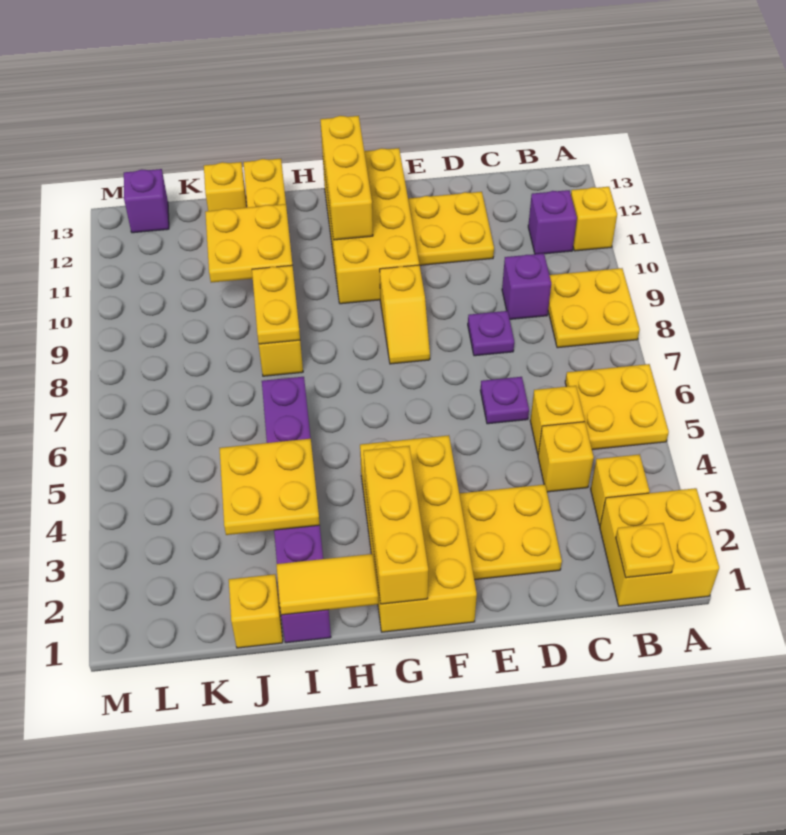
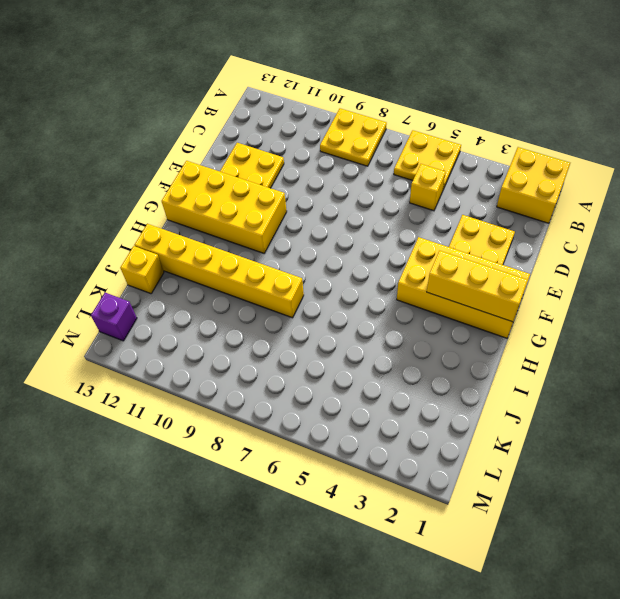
none -> yellow brick A11 level 1
none -> yellow brick B3 level 1
none -> purple brick B11 level 1

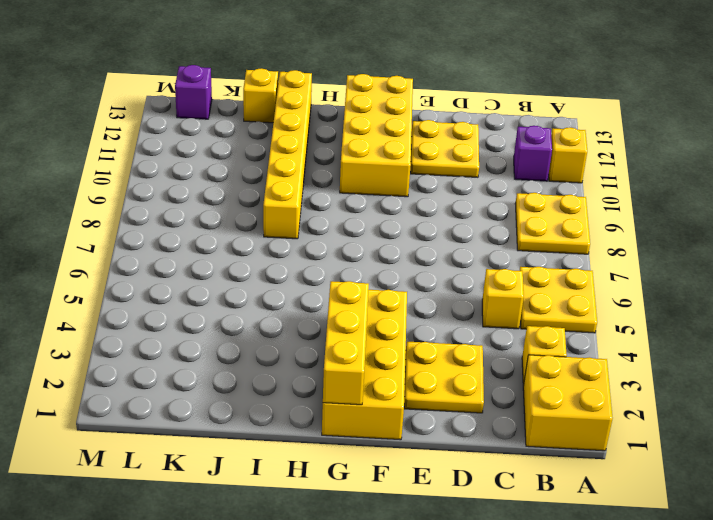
none -> yellow brick C4 level 1
none -> purple brick C9 level 1
none -> purple plate D6 level 1

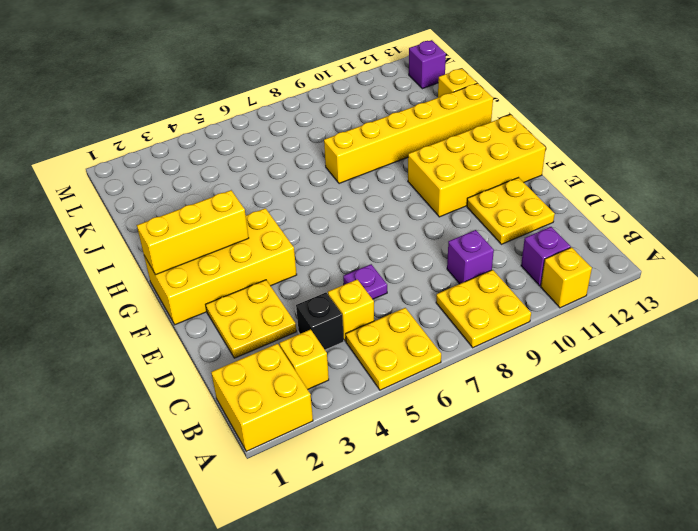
black brick C4 level 1 -> yellow brick C4 level 1
none -> purple plate D8 level 1
none -> yellow slope F8:F9 level 1 top 9
none -> purple brick I1:I6 level 1

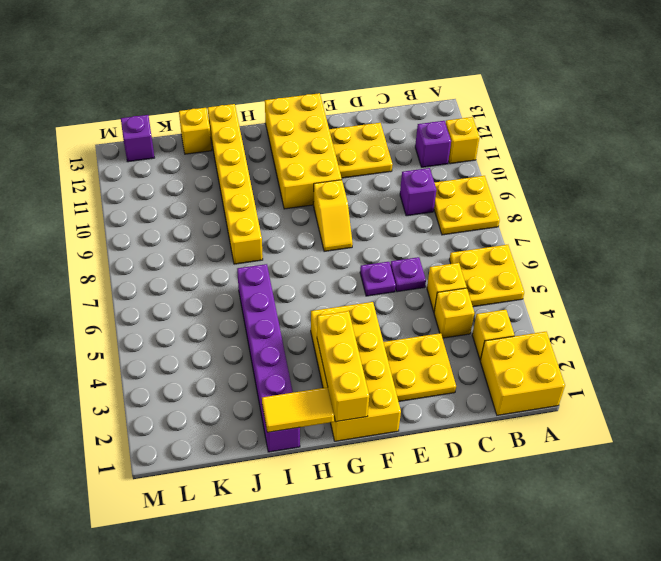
purple plate E6 level 1 -> purple plate D8 level 1
none -> yellow brick J1 level 1
none -> yellow plate B1 level 2
none -> yellow brick G11:G13 level 2

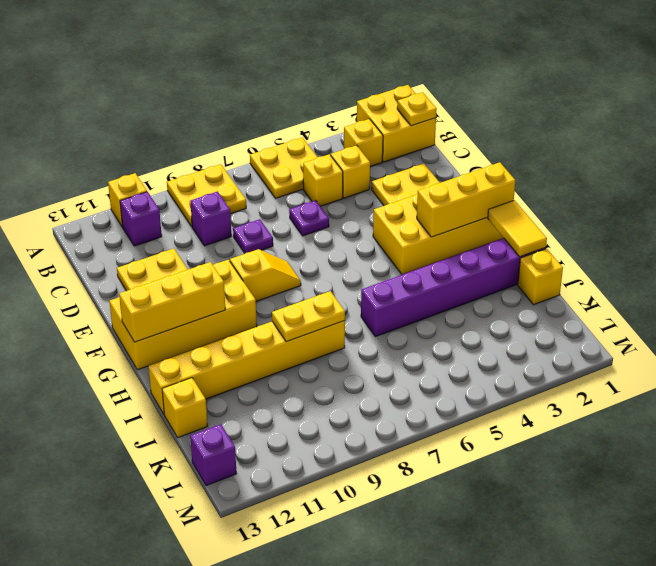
none -> yellow plate I3:J4 level 2
none -> yellow plate I10:J11 level 2

